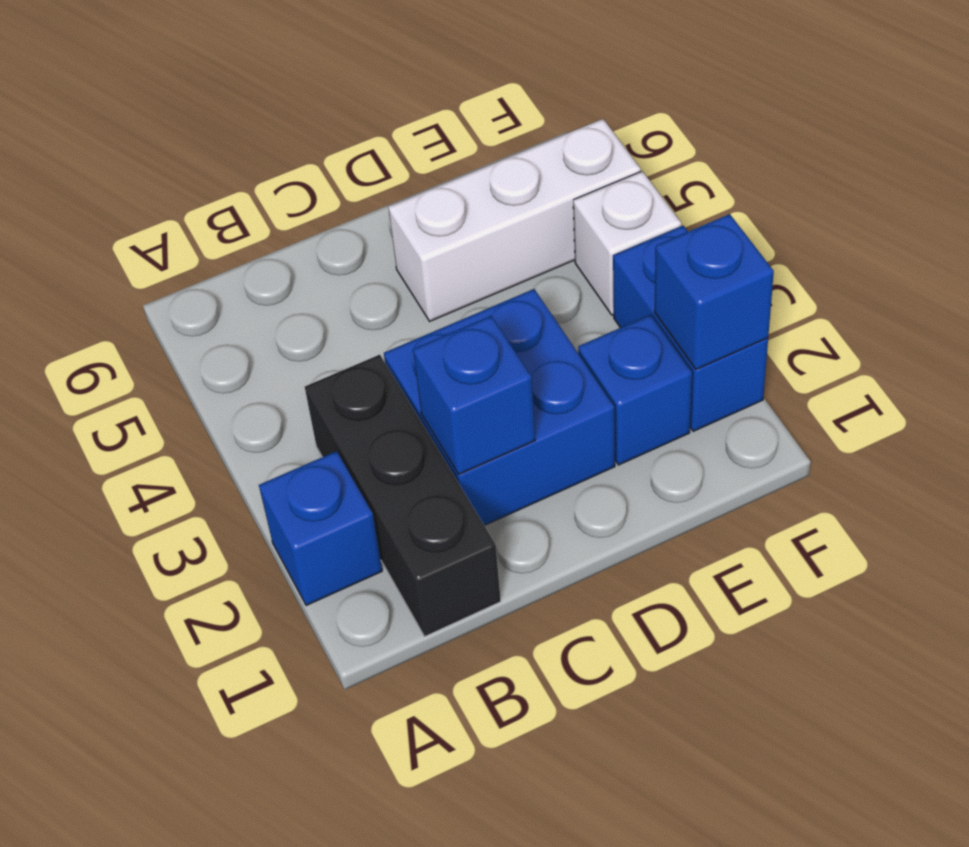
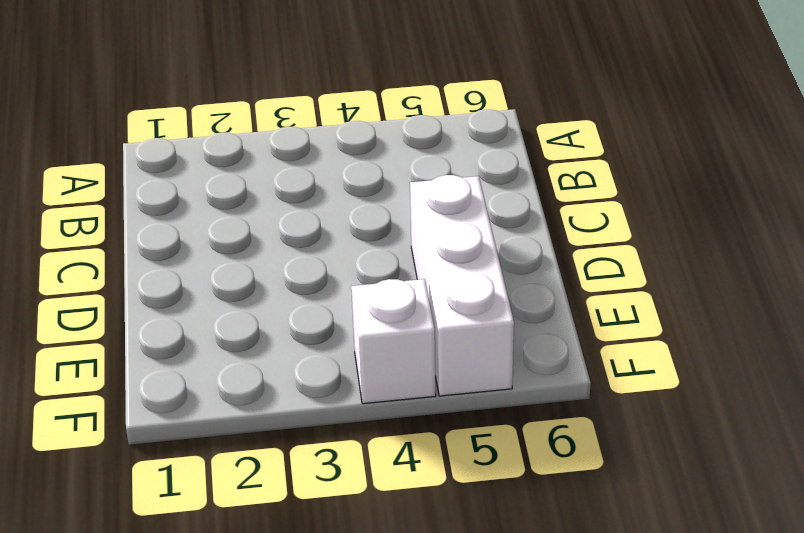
none -> blue brick A2 level 1
none -> black brick B1:B3 level 1

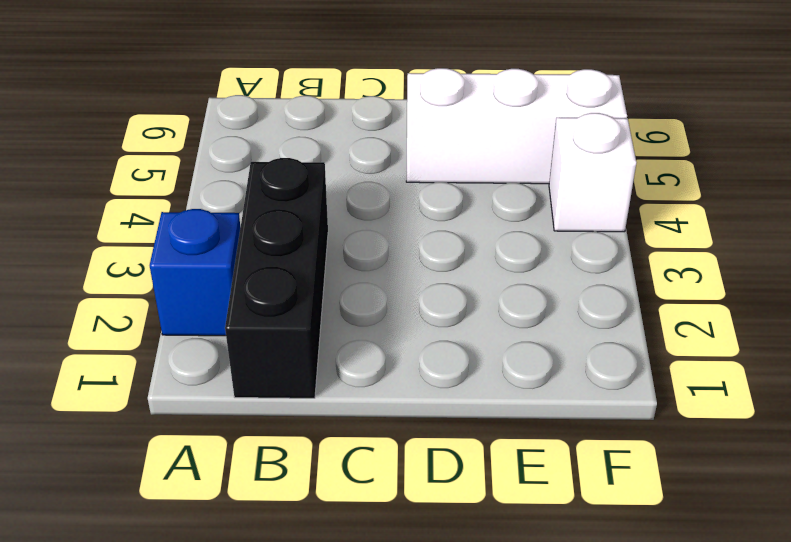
none -> blue brick C2:D3 level 1
none -> blue brick E2 level 1

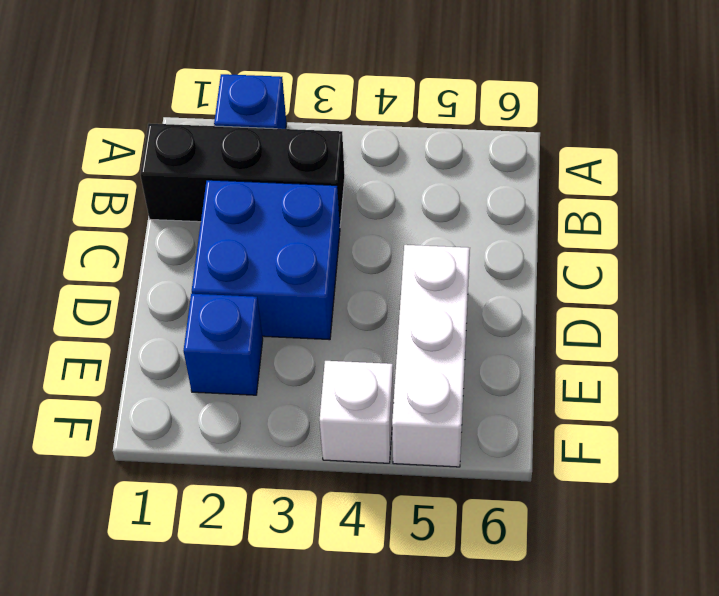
none -> blue brick F2:F3 level 1
none -> blue brick C2 level 2

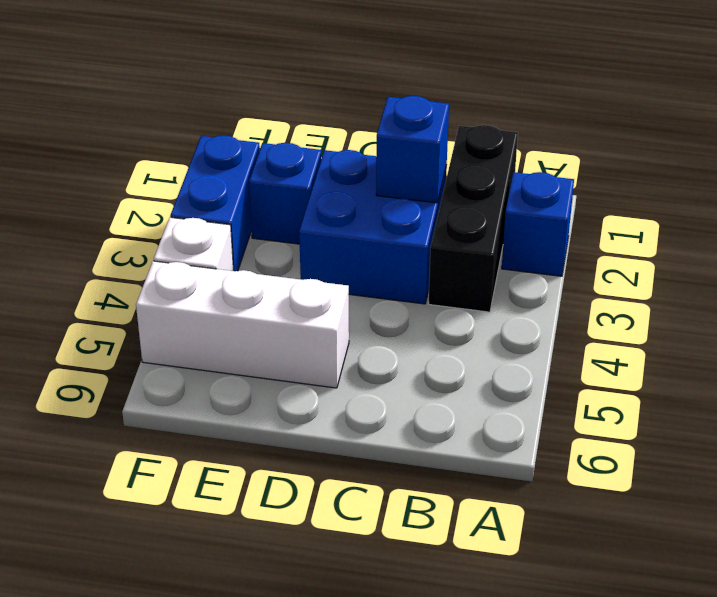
none -> blue brick F2 level 2

